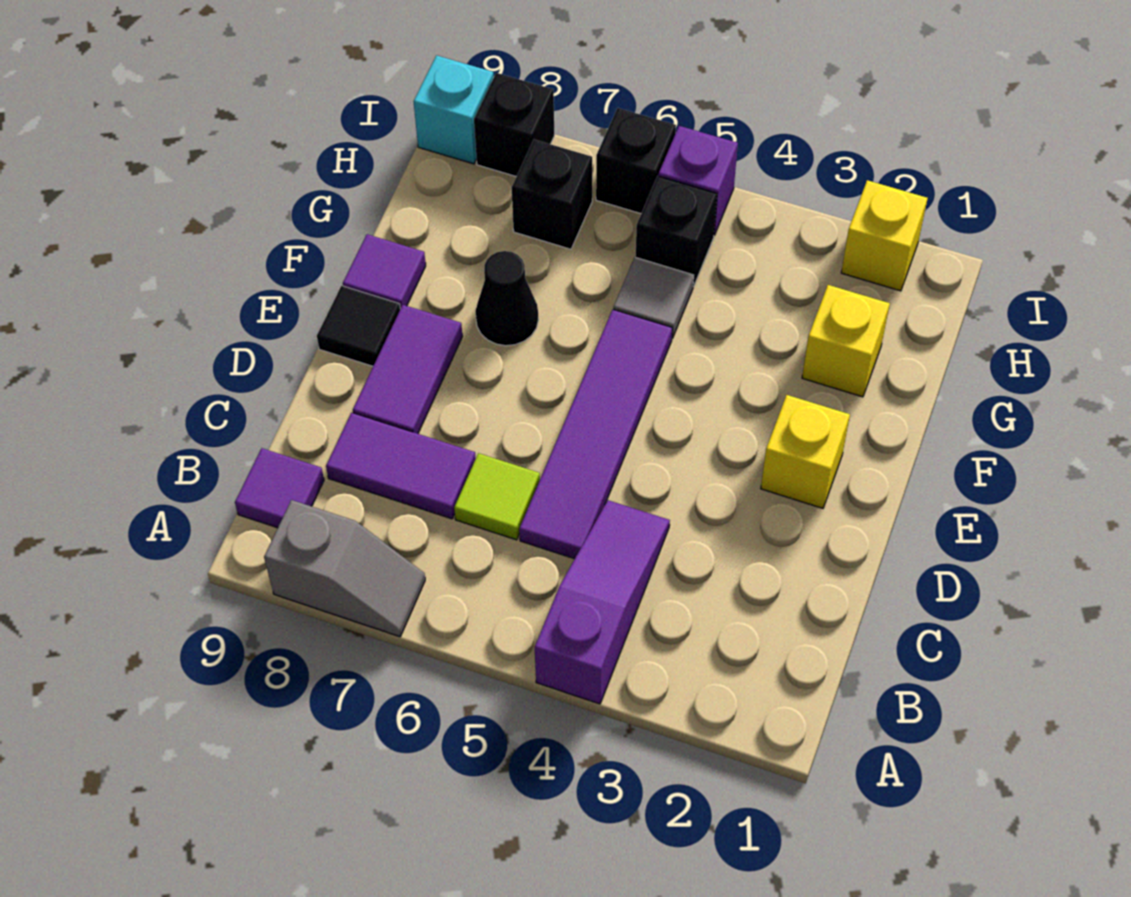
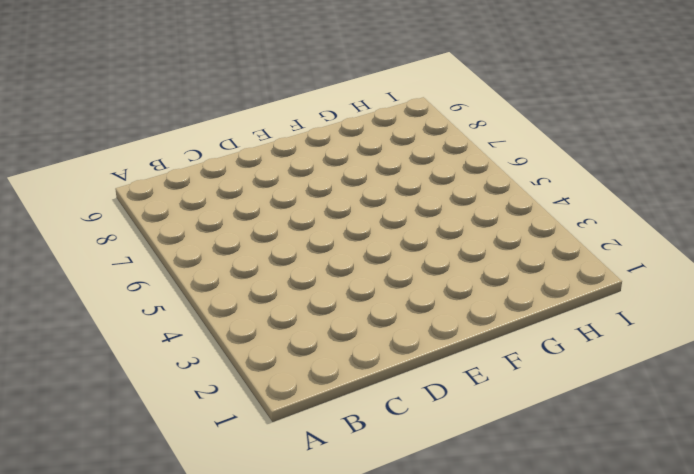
none -> purple slope A4:C4 level 1 top A
none -> grey slope A7:A8 level 1 top 8
none -> purple tile B9 level 1

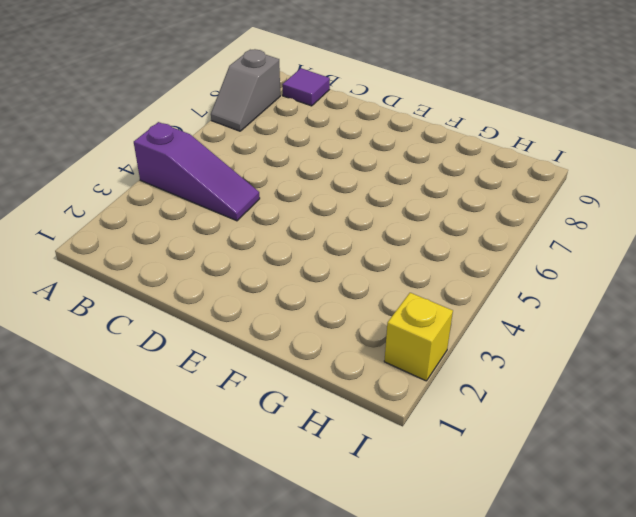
none -> purple tile C5:F5 level 1
none -> lime tile C6 level 1
none -> purple tile C7:C8 level 1

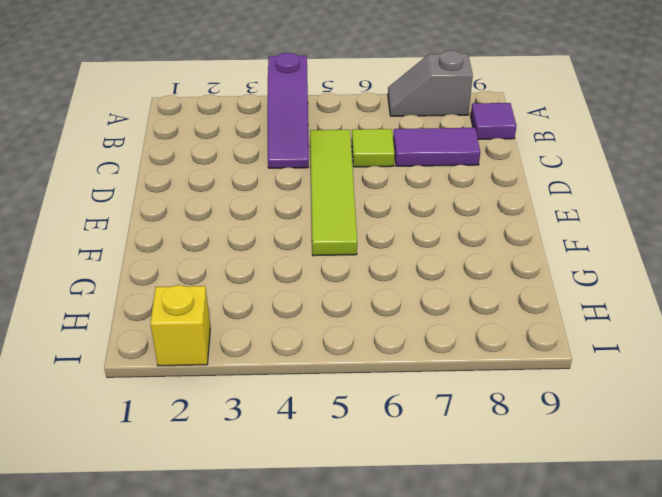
lime tile C5:F5 level 1 -> purple tile C5:F5 level 1
none -> purple tile D8:E8 level 1
none -> yellow brick E2 level 1
none -> black tile E9 level 1

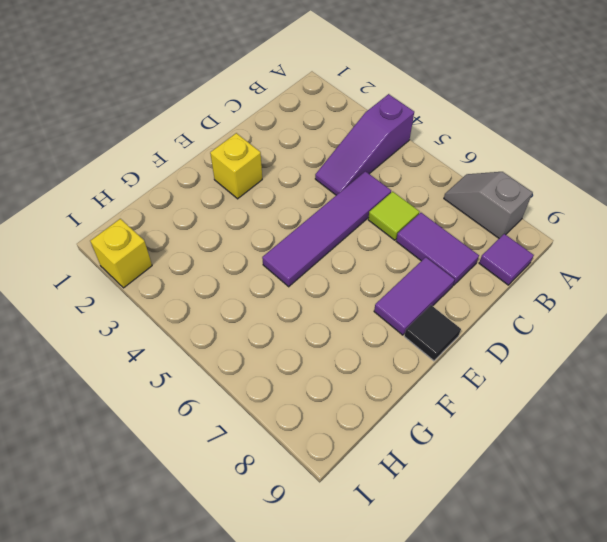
none -> black cone F7 level 1
none -> purple tile F9 level 1
none -> yellow brick G2 level 1

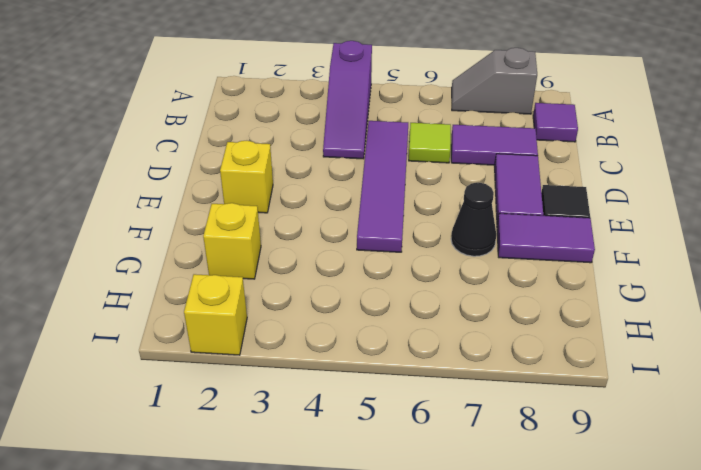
purple tile F8:F9 level 1 -> purple tile F9 level 1
none -> grey tile G5 level 1
none -> black brick H5 level 1
none -> black brick H7 level 1

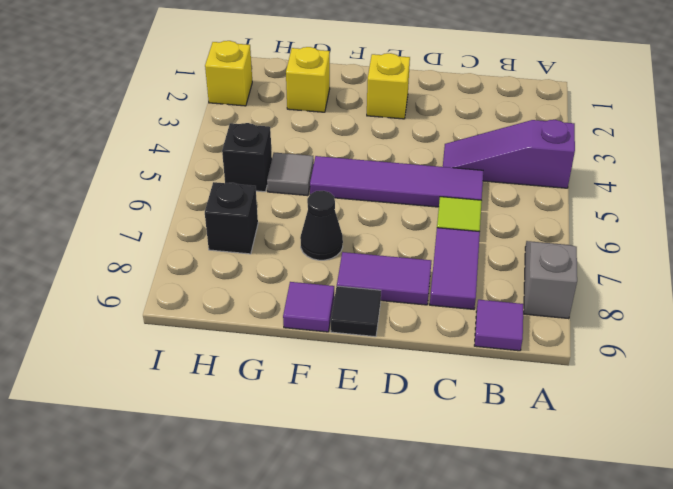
none -> purple brick I5 level 1
none -> black brick I6 level 1
none -> black brick I8 level 1

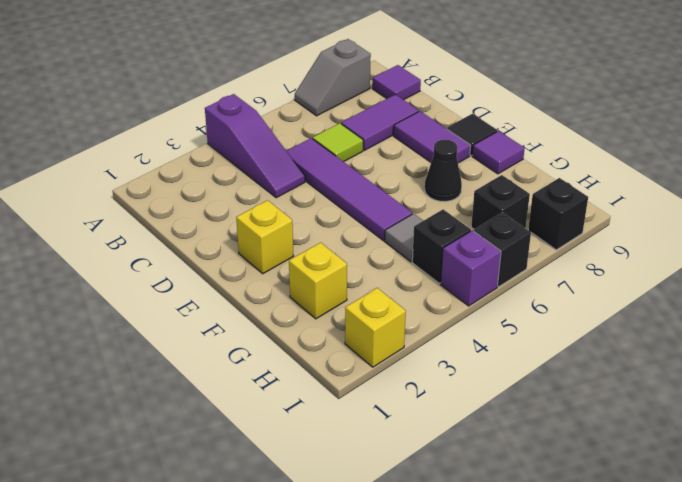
none -> cyan brick I9 level 1

